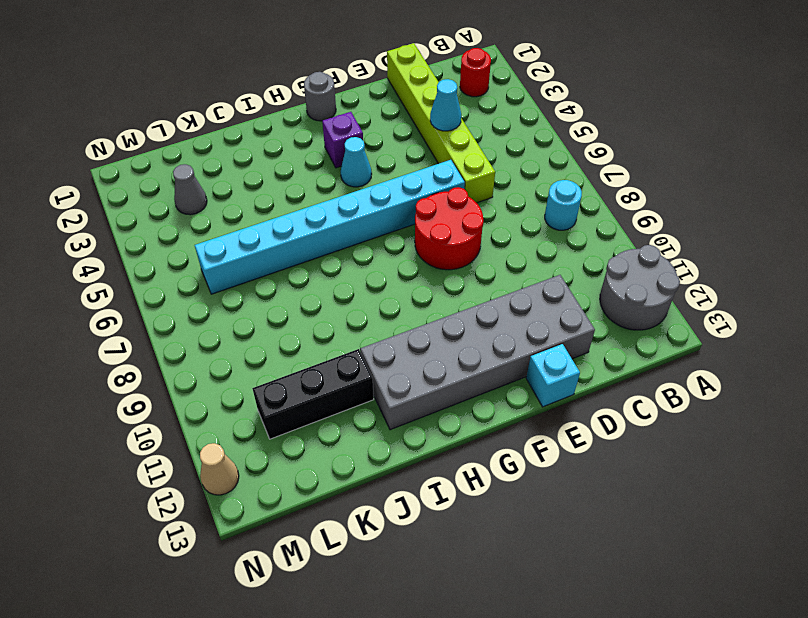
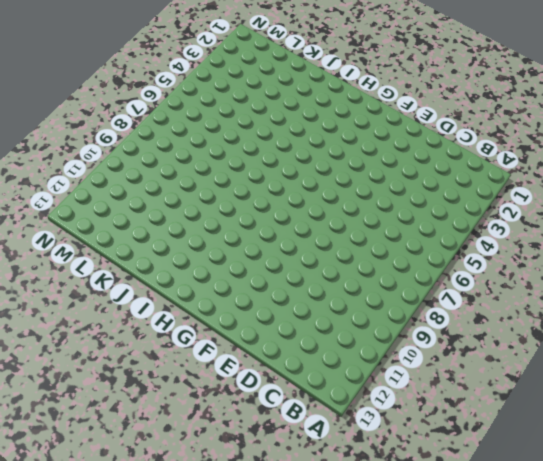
none -> grey round brick A11:B12 level 1
none -> red round brick B2 level 1
none -> cyan round brick B8 level 1

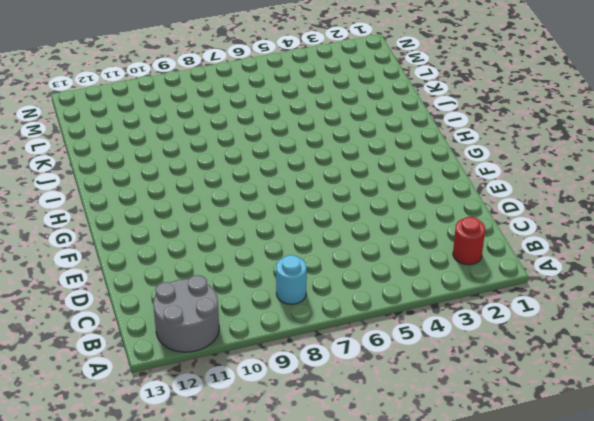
none -> lime brick D1:D6 level 1
none -> grey brick D11:I12 level 1
none -> cyan brick E6:L6 level 1

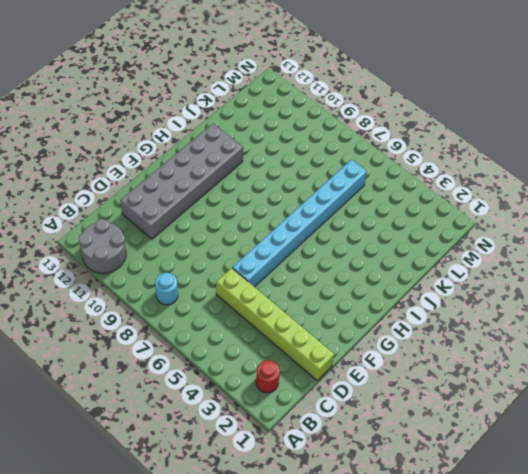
none -> red round brick E7:F8 level 1
none -> cyan brick E13 level 1
none -> grey round brick G1 level 1

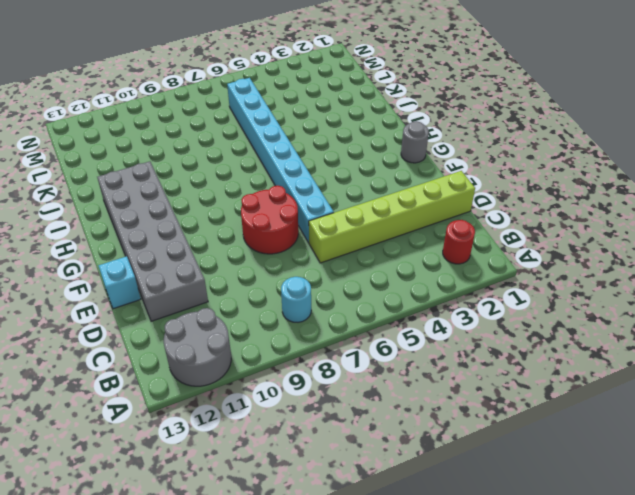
none -> purple brick G3 level 1
none -> cyan cone G4 level 1
none -> black brick J11:L11 level 1

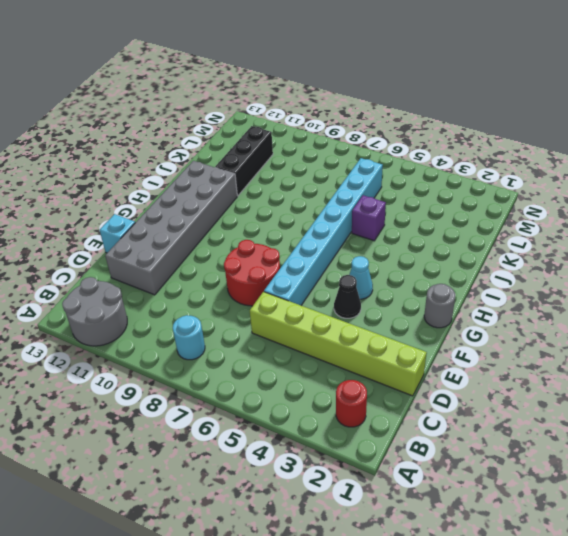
black cone F4 level 1 -> none
purple brick J5 level 1 -> purple brick G3 level 1
none -> grey cone L3 level 1
none -> tan cone N12 level 1
none -> cyan cone D4 level 2

